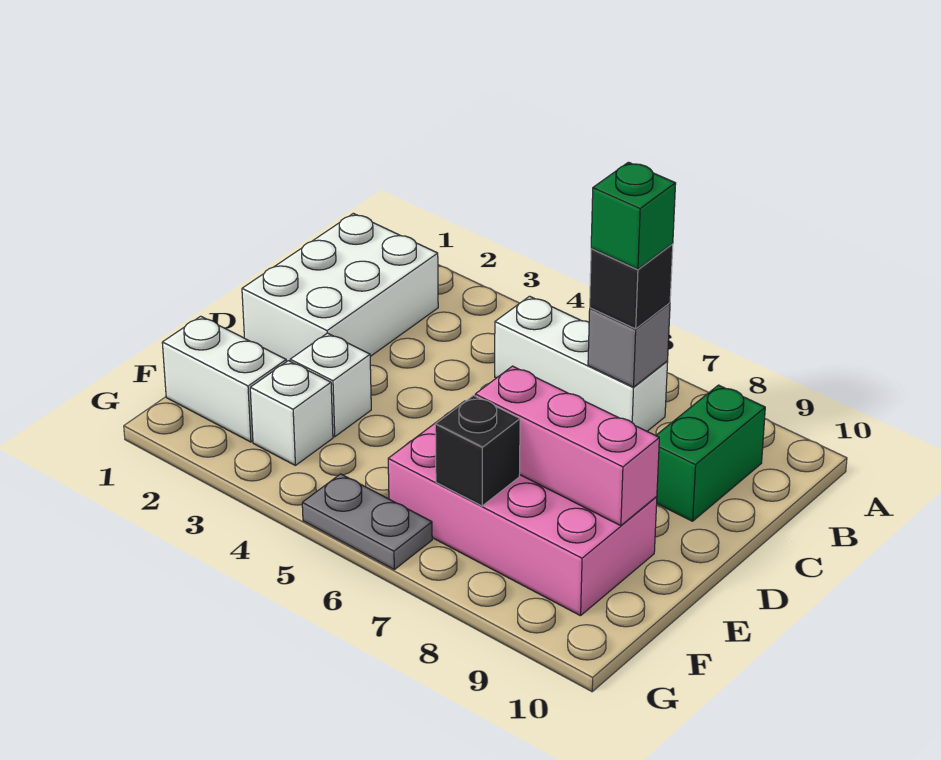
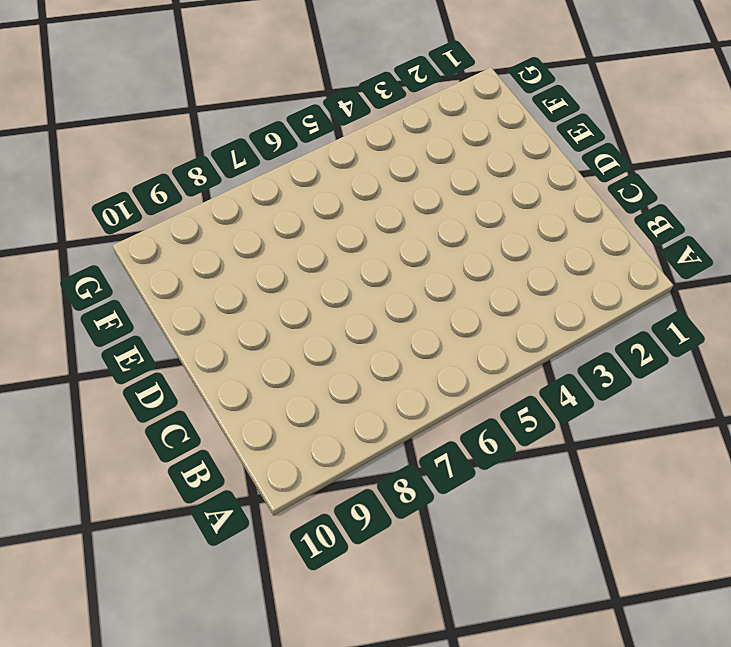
none -> white brick B1:D2 level 1
none -> white brick B5:B7 level 1
none -> green brick B9:C9 level 1

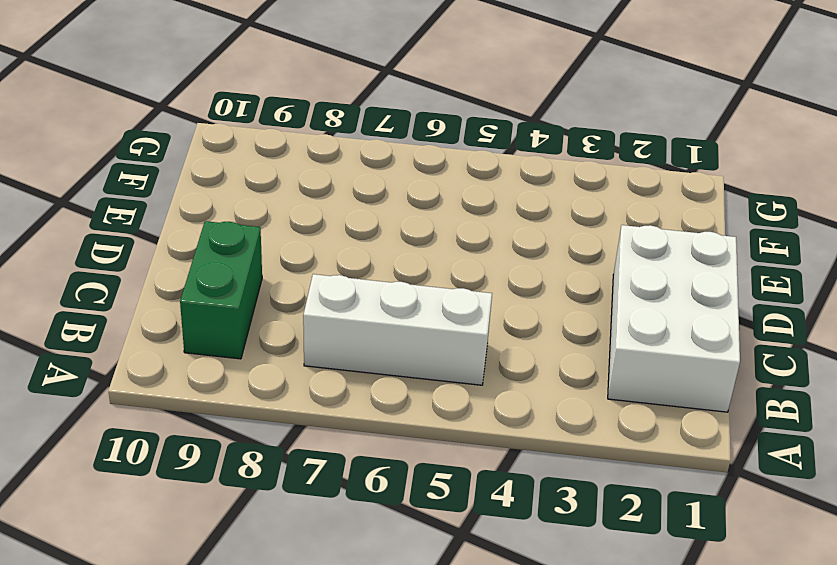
none -> white brick E3 level 1
none -> pink brick E6:F9 level 1
none -> white brick F1:F2 level 1

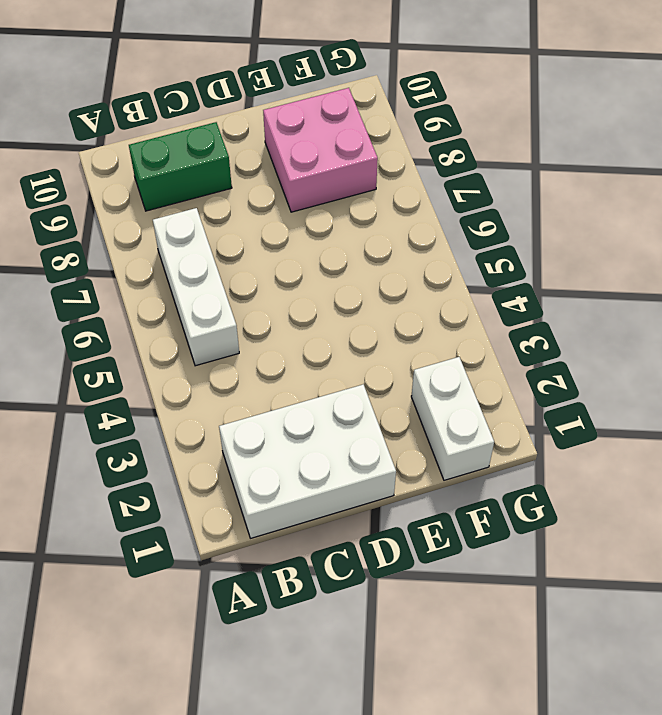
pink brick E8:F9 level 1 -> pink brick E6:F9 level 1
none -> white brick E3 level 1
none -> white brick F3 level 1
none -> grey plate G5:G6 level 1

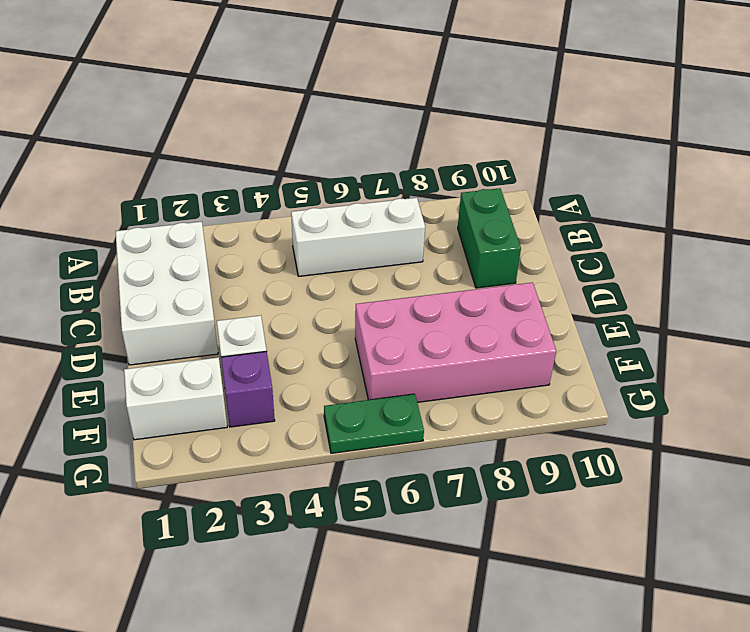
purple brick F3 level 1 -> white brick F3 level 1
green plate G5:G6 level 1 -> grey plate G5:G6 level 1
none -> grey brick B7 level 2
none -> pink brick E7:E9 level 2
none -> black brick F7 level 2

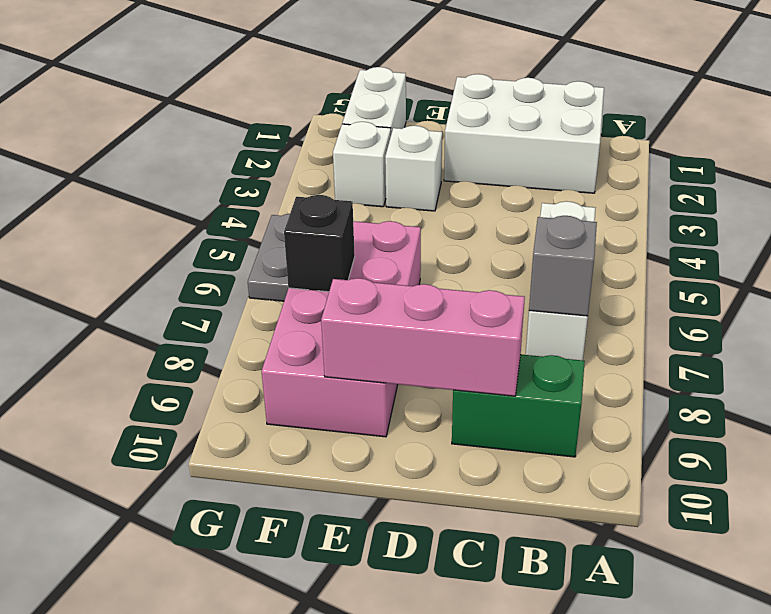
pink brick C9:E9 level 2 -> pink brick E7:E9 level 2
none -> black brick B7 level 3
none -> green brick B7 level 4

